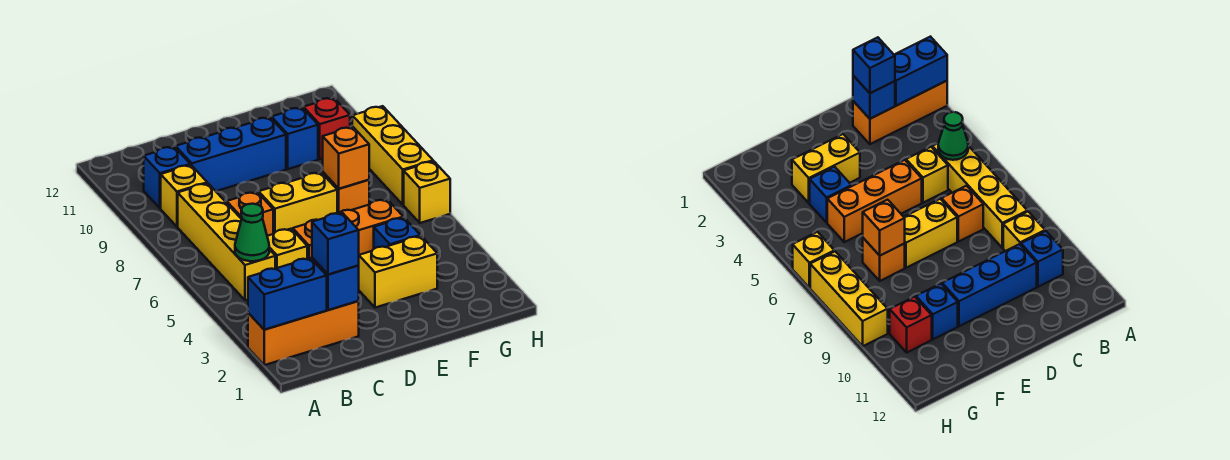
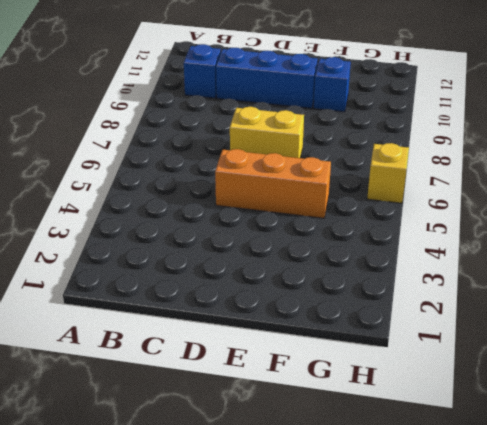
none -> orange brick A2:C2 level 1
none -> yellow brick B5:B8 level 1
none -> yellow brick B9 level 1

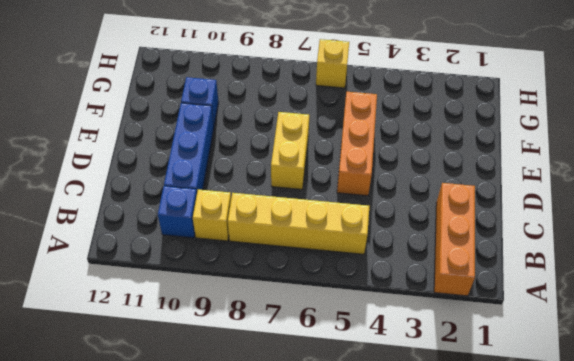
none -> yellow brick C5 level 1
none -> orange brick C7 level 1
none -> yellow brick E3:F3 level 1

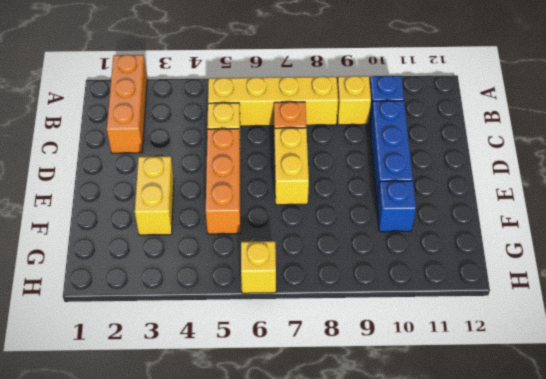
none -> blue brick F4 level 1
none -> orange brick F7 level 1
none -> red brick G10 level 1

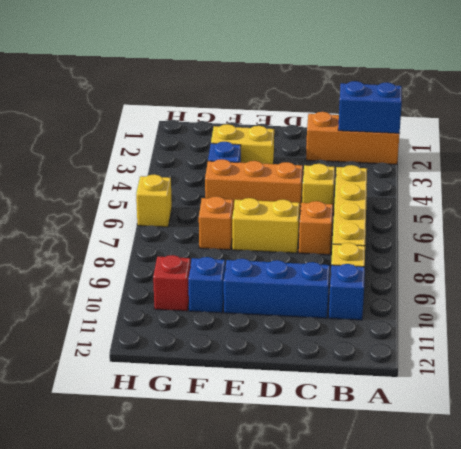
none -> yellow brick H7:H9 level 1
none -> green cone B5 level 2
none -> blue brick C2 level 2

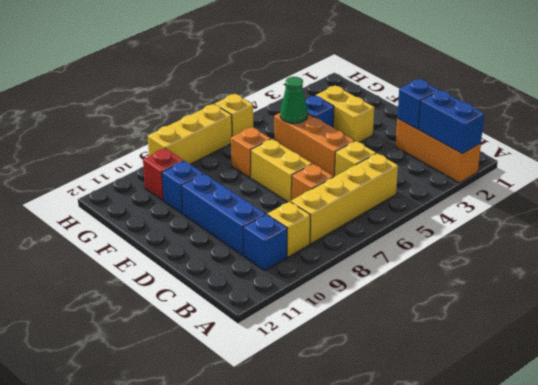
green cone F5 level 2 -> green cone B5 level 2
none -> orange brick F7 level 2
none -> blue brick C2 level 3

